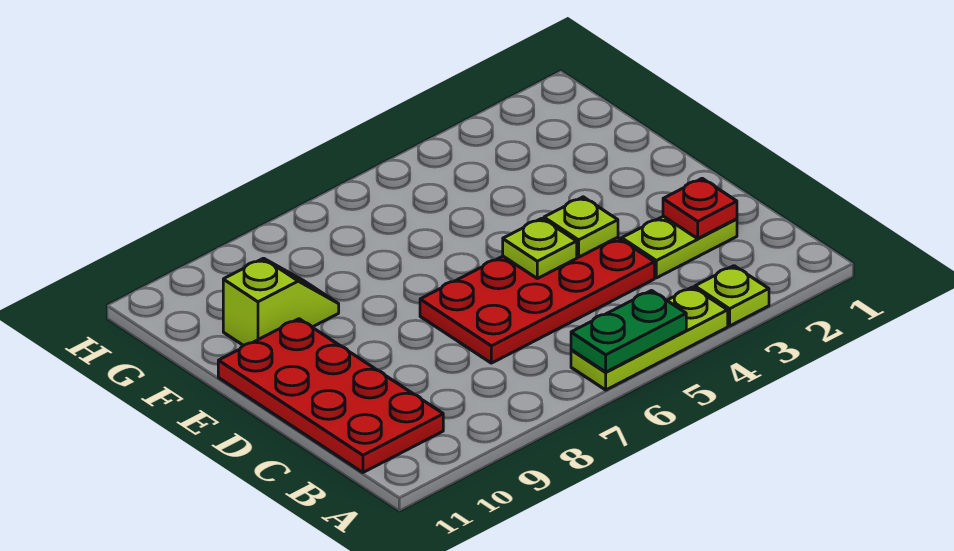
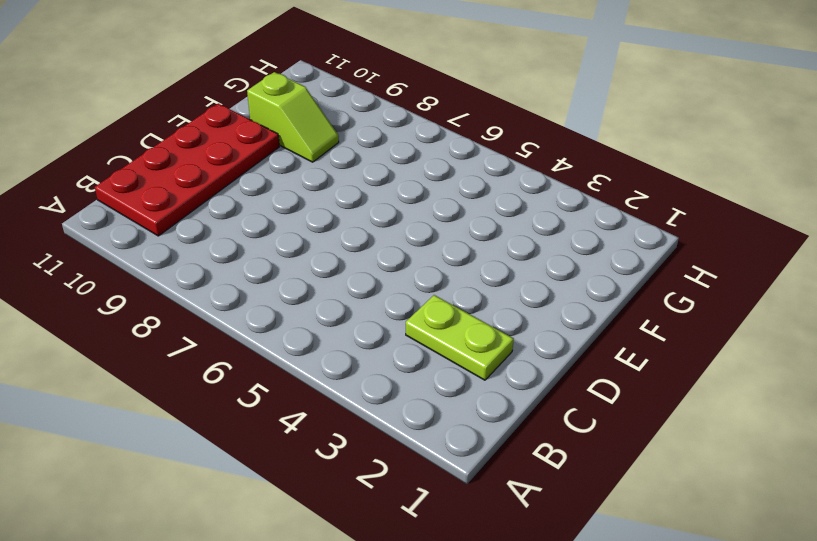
none -> lime plate A3 level 1
none -> lime plate A4:A6 level 1

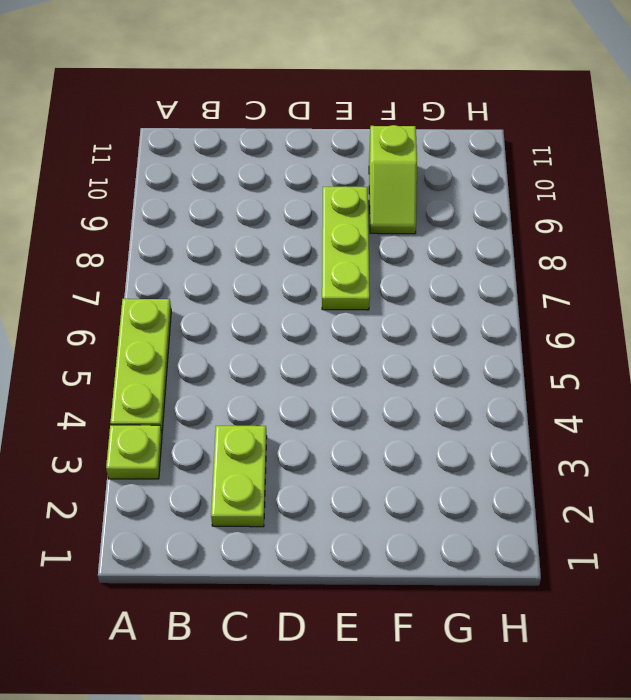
lime plate E7:E9 level 1 -> none
none -> red plate B10:E11 level 1
none -> red plate C4:D7 level 1

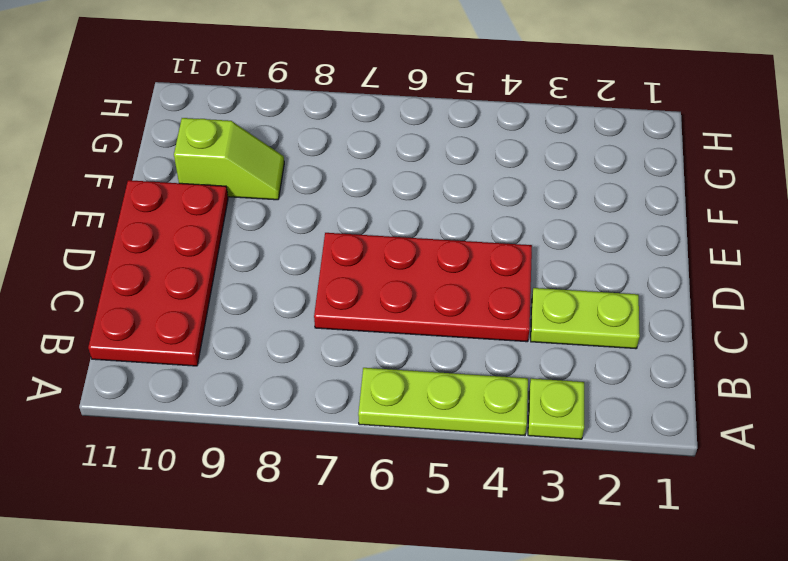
none -> green plate A5:A6 level 2
none -> red plate C2 level 2

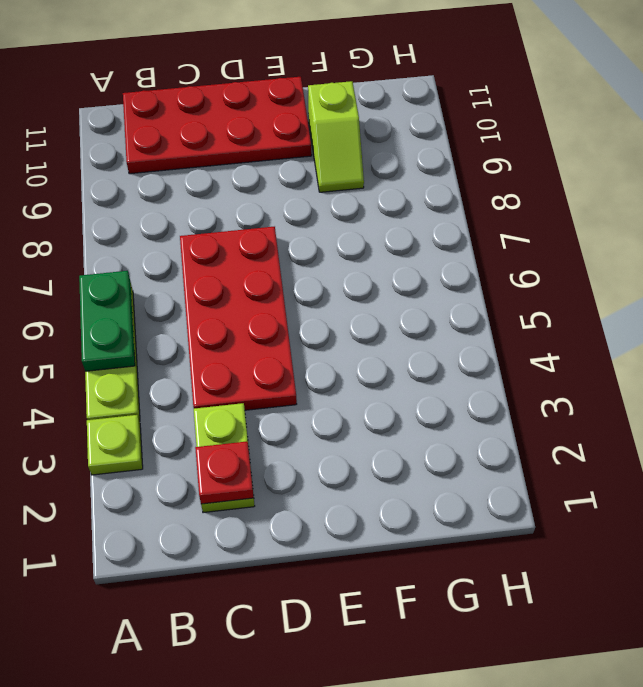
none -> lime plate D4 level 2
none -> lime plate D5 level 2

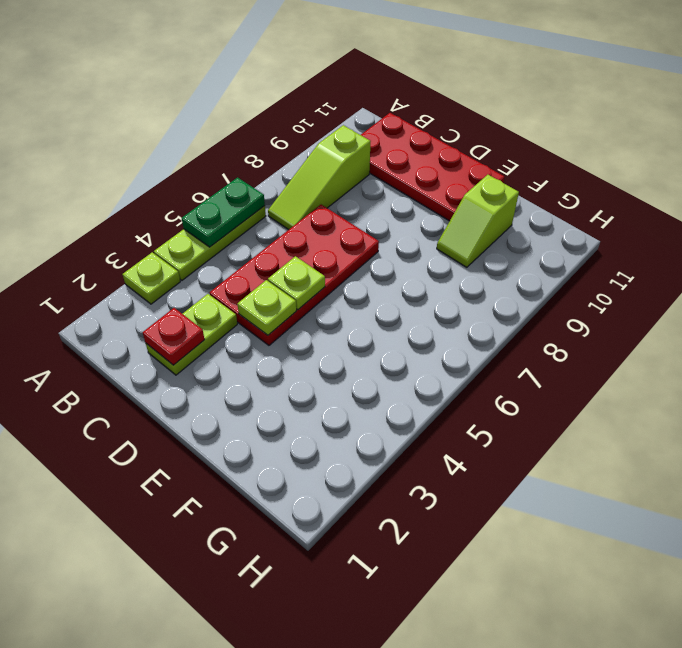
lime slope B7:B9 level 1 top 9 -> none

